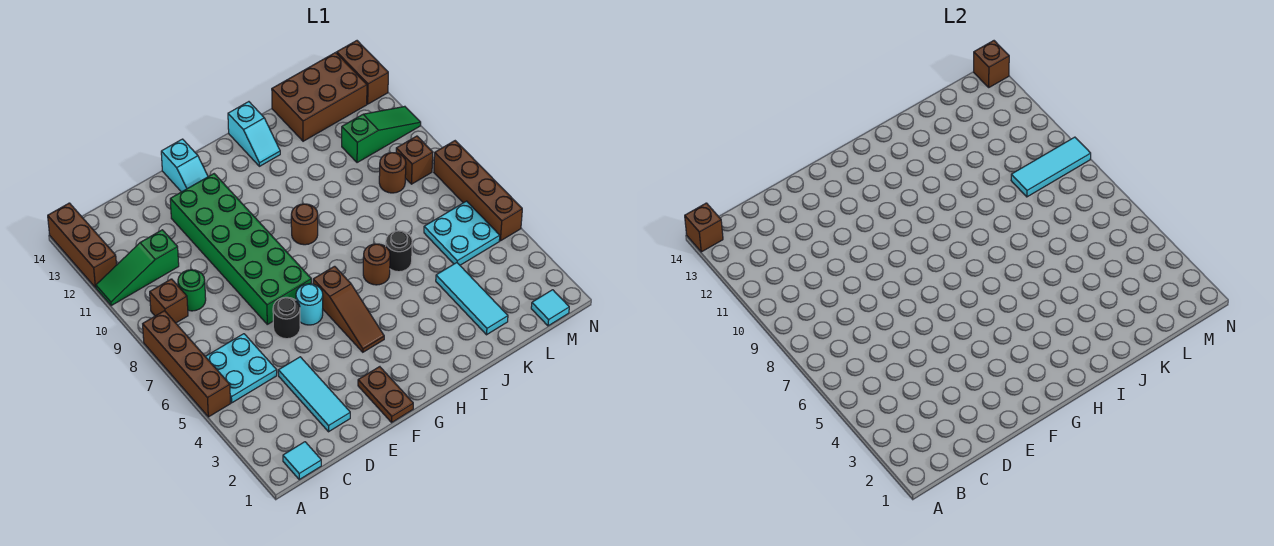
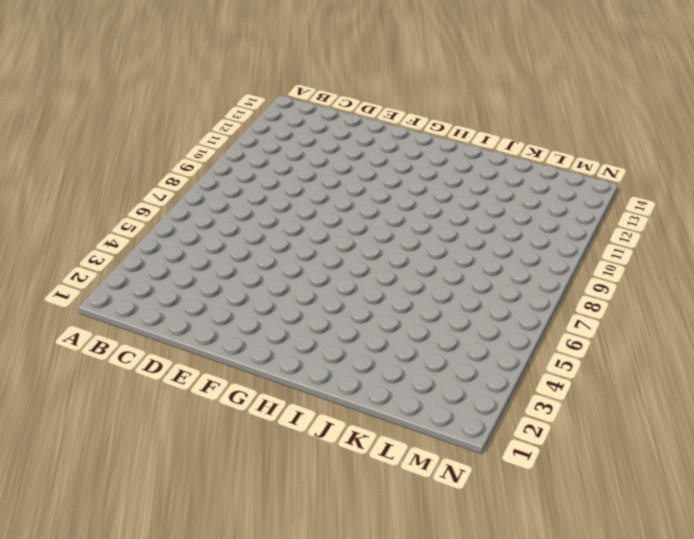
none -> brown brick A5:A8 level 1
none -> green slope A11:C11 level 1 top C
none -> brown brick A12:A14 level 1
none -> cyan tile B1 level 1

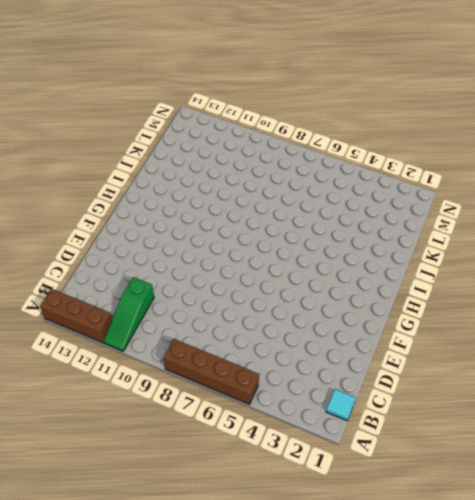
none -> cyan plate B5:C6 level 1
none -> brown brick B9 level 1
none -> green round brick C9 level 1
none -> cyan tile D2:D4 level 1

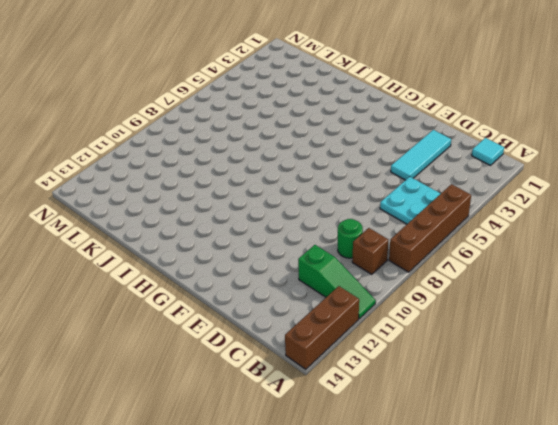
none -> black round brick E6 level 1
none -> green brick E7:F12 level 1
none -> brown plate F1:F2 level 1
none -> cyan round brick F6 level 1

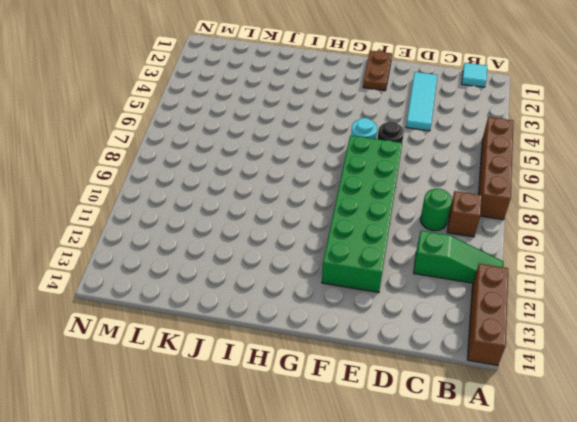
none -> cyan plate B5:C6 level 1
none -> cyan slope F13:F14 level 1 top 14
none -> brown slope G4:G6 level 1 top 6
none -> brown round brick H9 level 1

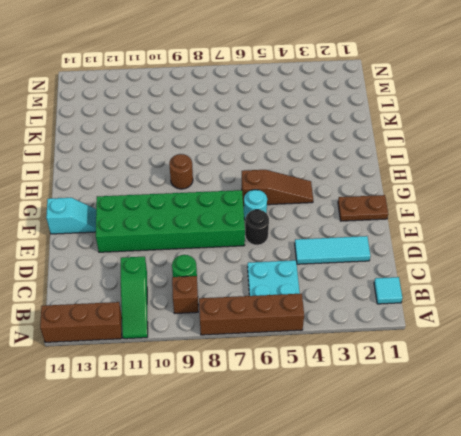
none -> brown round brick I6 level 1
none -> cyan slope I13:I14 level 1 top 14
none -> black round brick J6 level 1
none -> cyan tile K2:K4 level 1

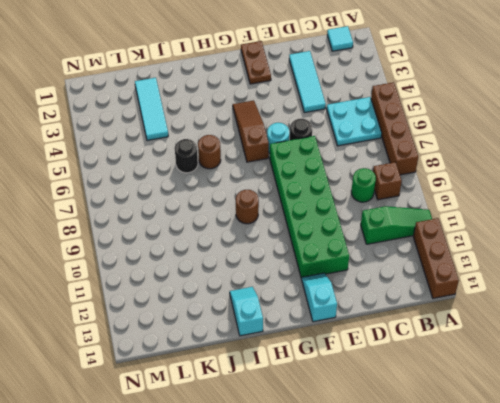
none -> brown brick K13:M14 level 1
none -> cyan plate L5:M6 level 1
none -> brown round brick L9 level 1
none -> green slope L11:N11 level 1 top L

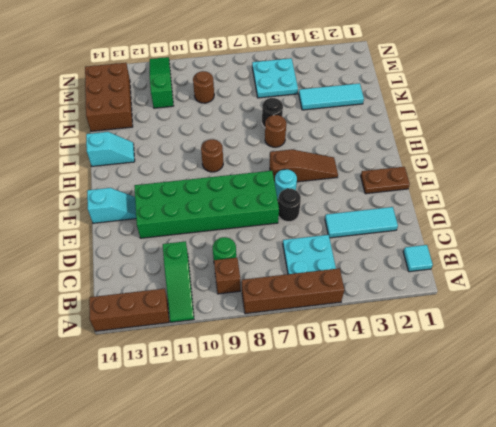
none -> cyan tile M1 level 1
none -> brown brick M9 level 1
none -> brown brick N5:N8 level 1
none -> brown brick N13:N14 level 1

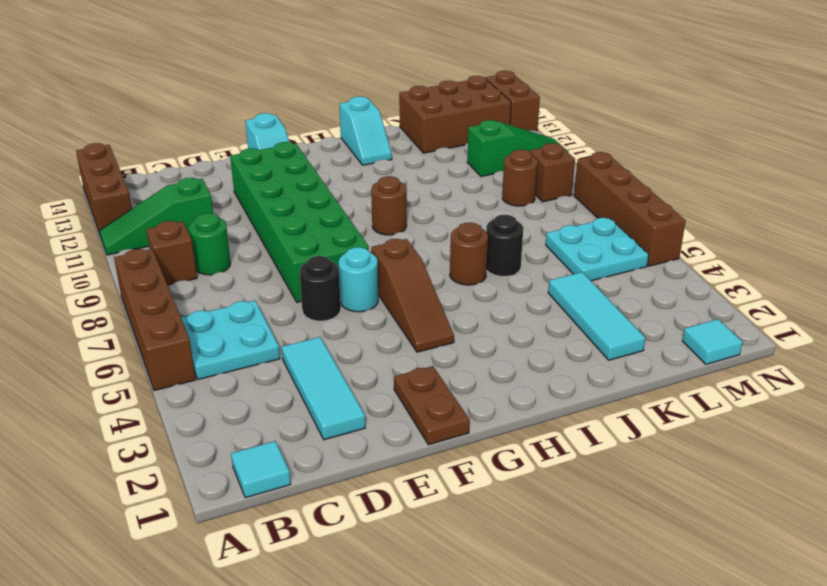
none -> brown brick A14 level 2
none -> cyan tile L9:N9 level 2
none -> brown brick N14 level 2

